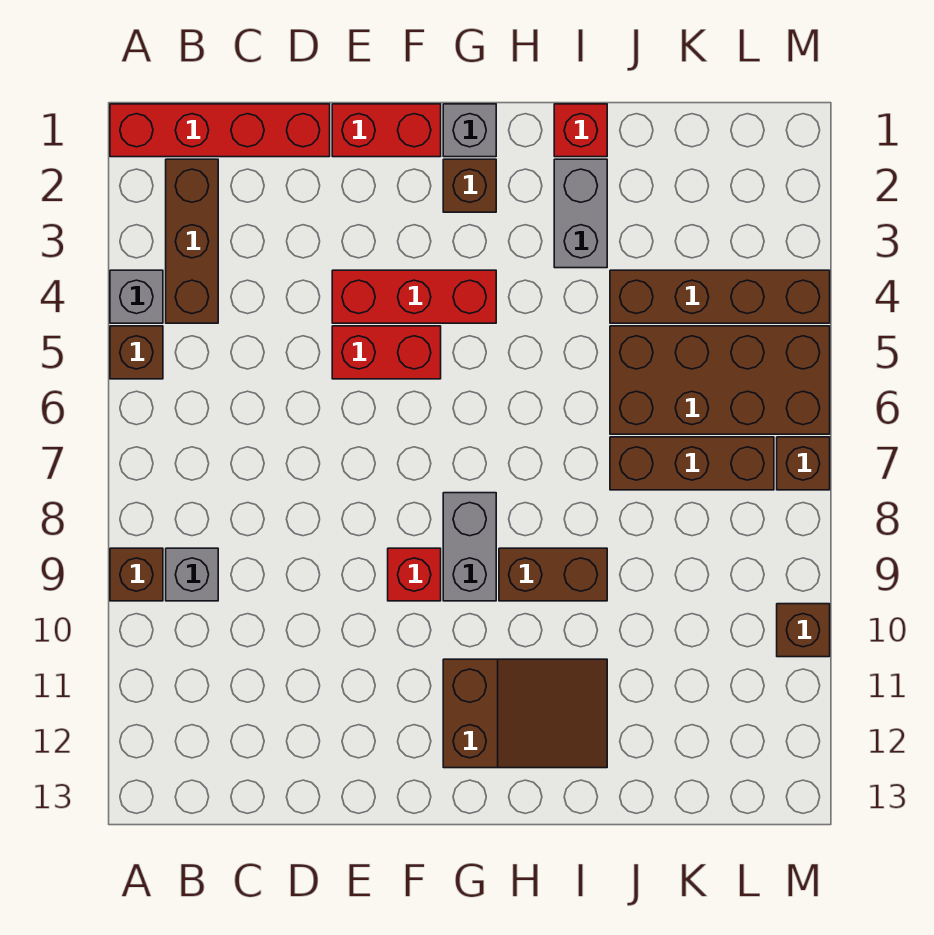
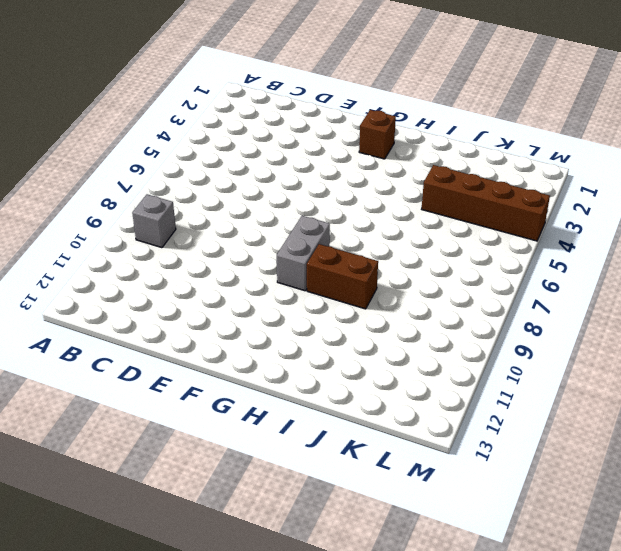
none -> red brick A1:D1 level 1
none -> grey brick A4 level 1
none -> brown brick A5 level 1

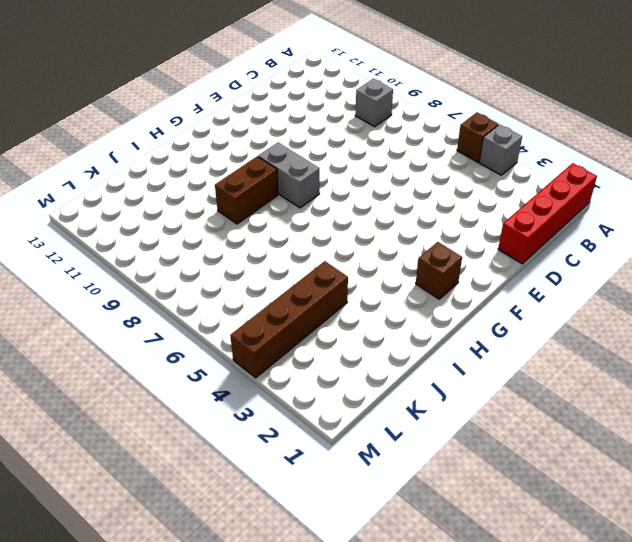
none -> brown brick A9 level 1
none -> brown brick B2:B4 level 1
none -> red brick E1:F1 level 1

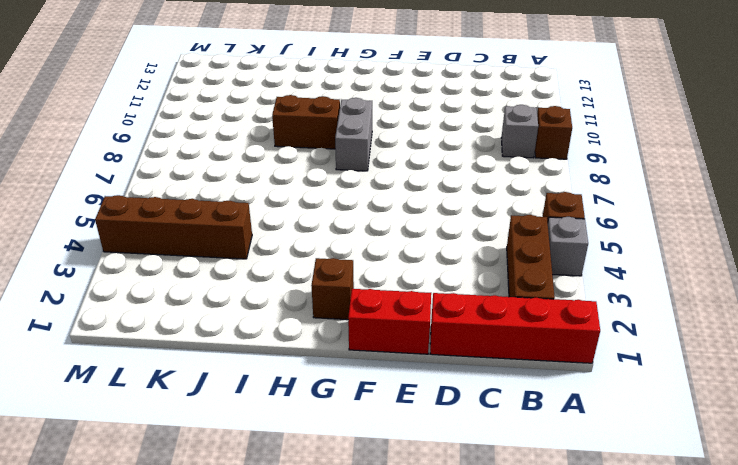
none -> red brick E4:G4 level 1
none -> red brick E5:F5 level 1
none -> red brick F9 level 1

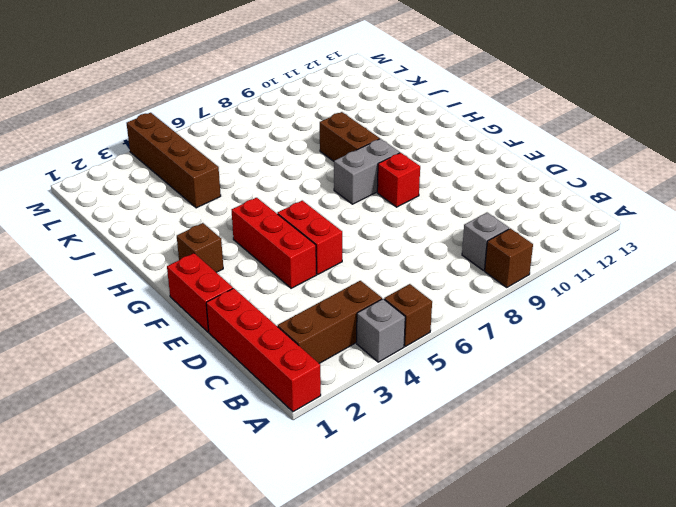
none -> grey brick G1 level 1
none -> brown slope G11:I12 level 1 top G
none -> red brick I1 level 1

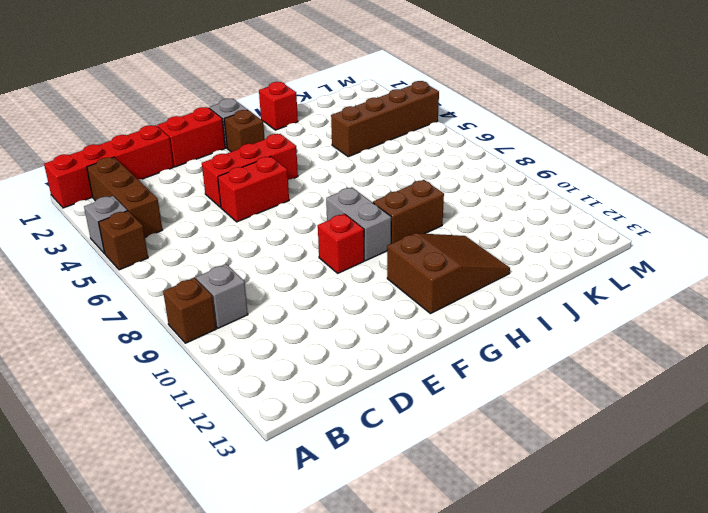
none -> grey brick I2:I3 level 1
none -> brown brick J5:M6 level 1
none -> brown brick J7:L7 level 1

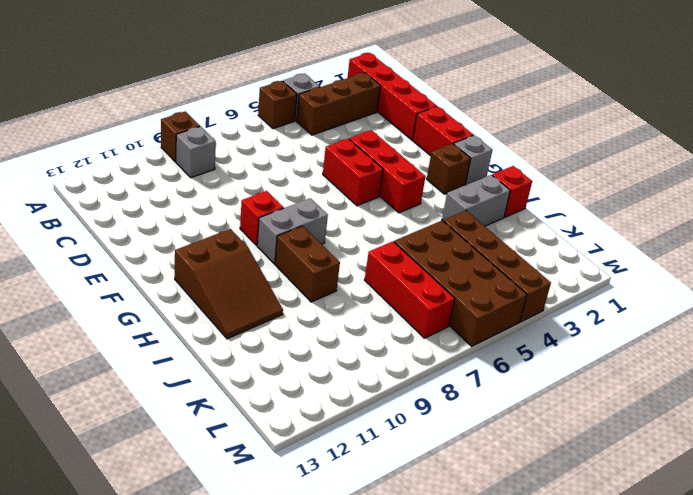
red brick J7:L7 level 1 -> brown brick J7:L7 level 1
none -> brown brick M7 level 1
none -> brown brick M10 level 1

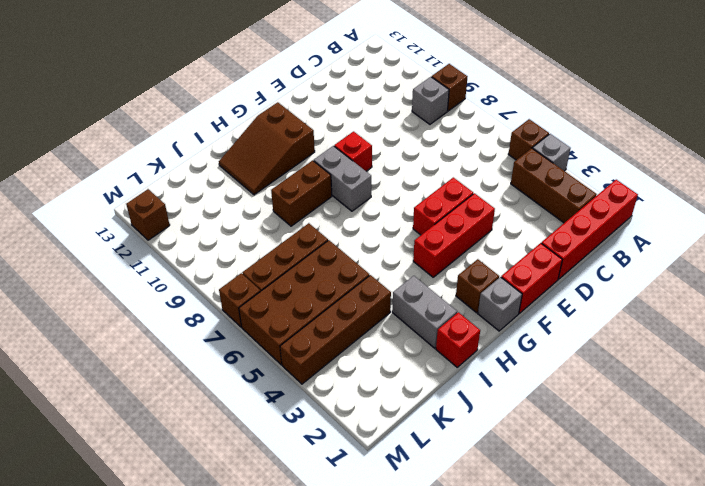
brown brick M12 level 1 -> brown brick M10 level 1

